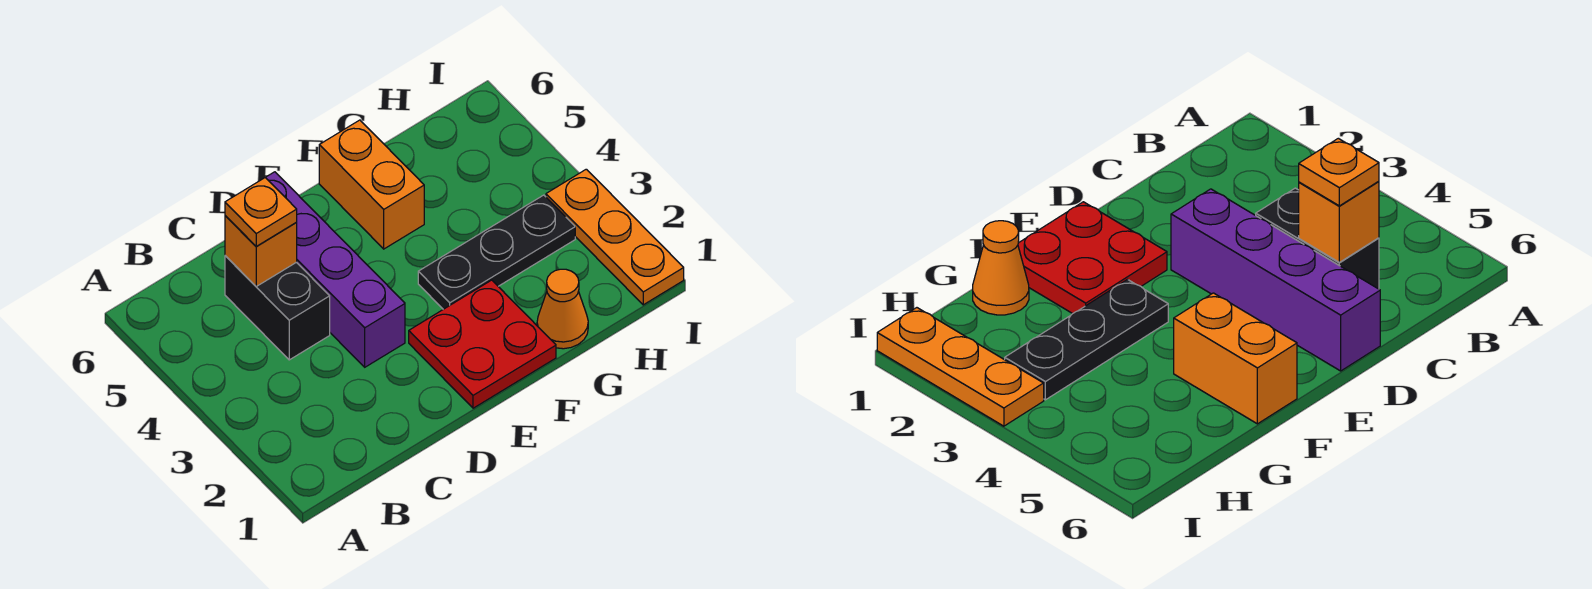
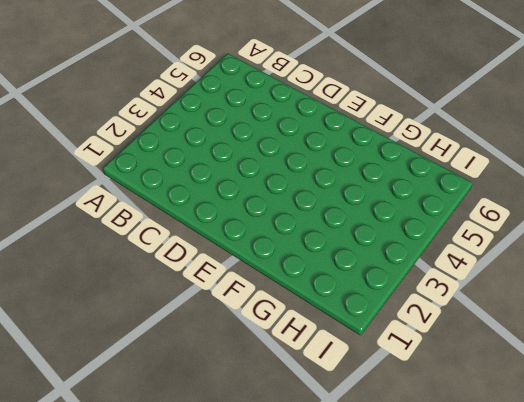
none -> black brick C4:C5 level 1
none -> purple brick D3:D6 level 1

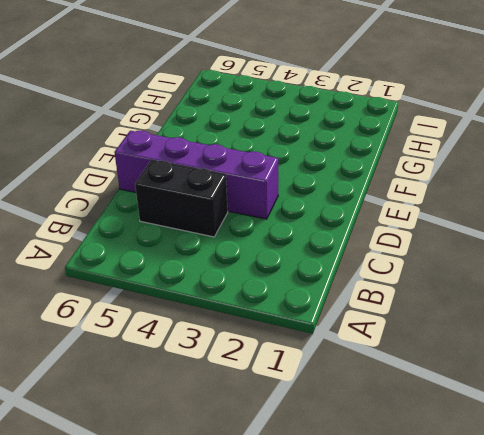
none -> red plate E1:F2 level 1
none -> black plate F3:H3 level 1

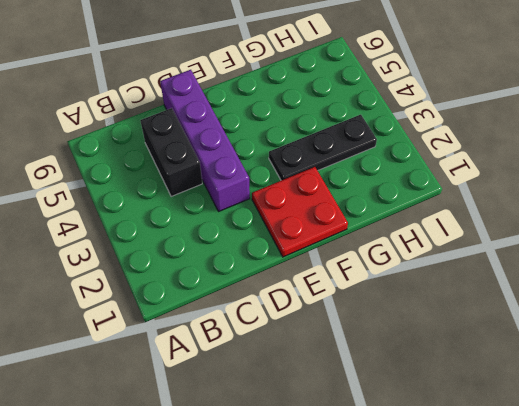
none -> orange brick F5:F6 level 1
none -> orange cone G1 level 1

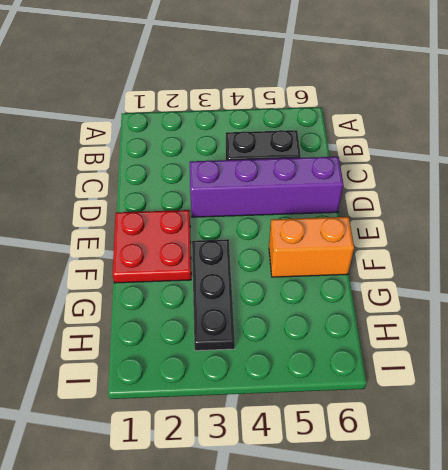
none -> orange cone G1 level 1
none -> orange plate I1:I3 level 1

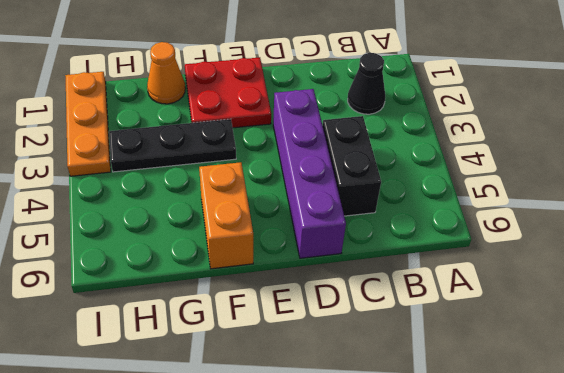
black cone B2 level 1 -> none
none -> orange brick C5 level 2
none -> orange plate C5 level 3

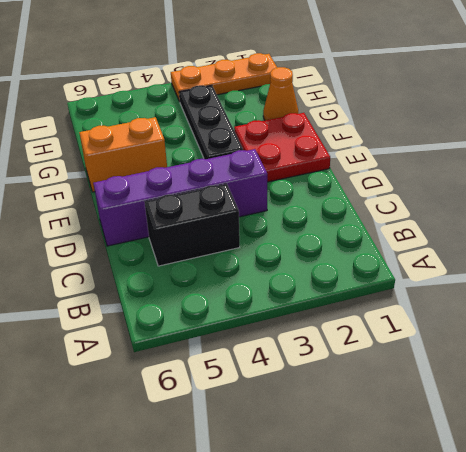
none -> orange brick C5 level 2
none -> orange plate C5 level 3

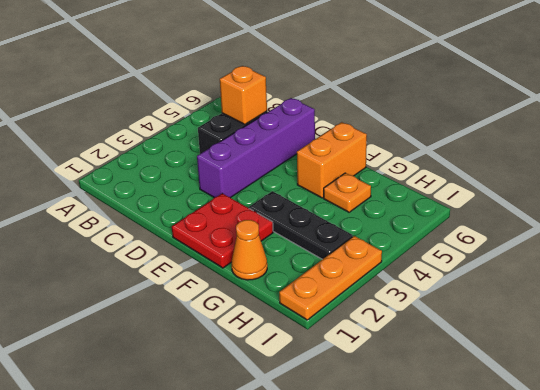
orange plate G5 level 1 -> orange plate C5 level 3

